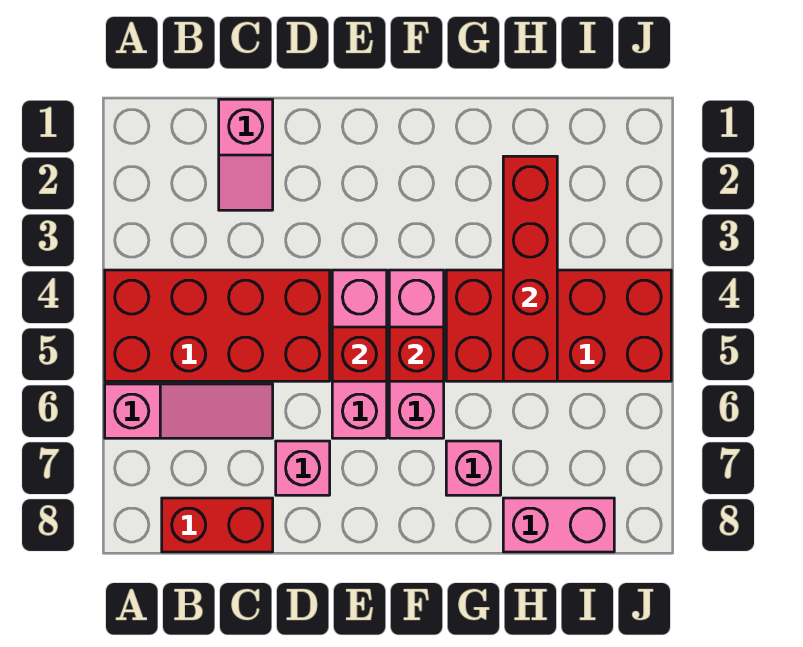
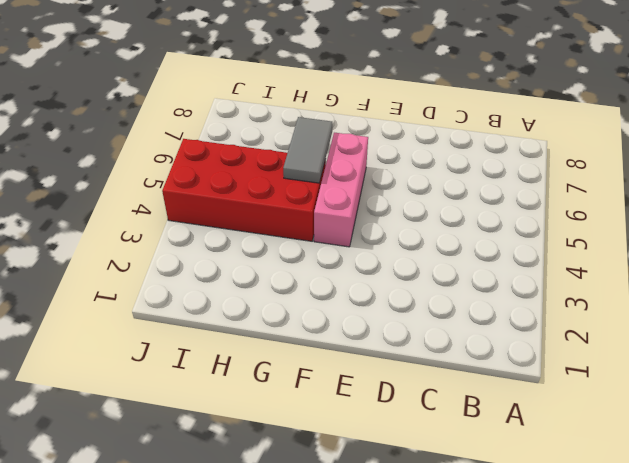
grey tile G5:G6 level 2 -> none
none -> red brick A4:D5 level 1
none -> pink slope A6:C6 level 1 top A
none -> red brick B8:C8 level 1

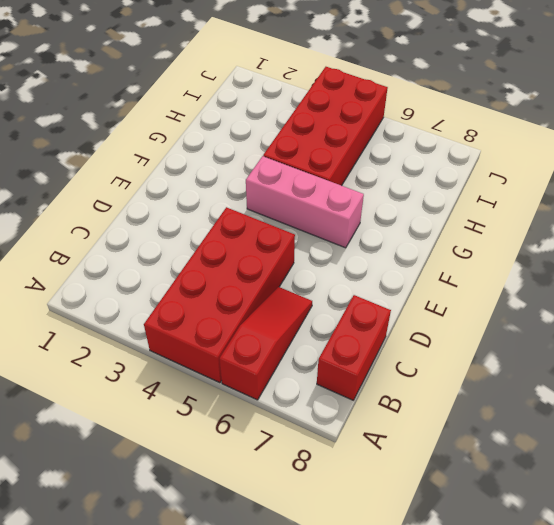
red slope A6:C6 level 1 top A -> pink slope A6:C6 level 1 top A
none -> pink slope C1:C2 level 1 top 1
none -> pink brick D7 level 1
none -> pink brick E4:E6 level 1

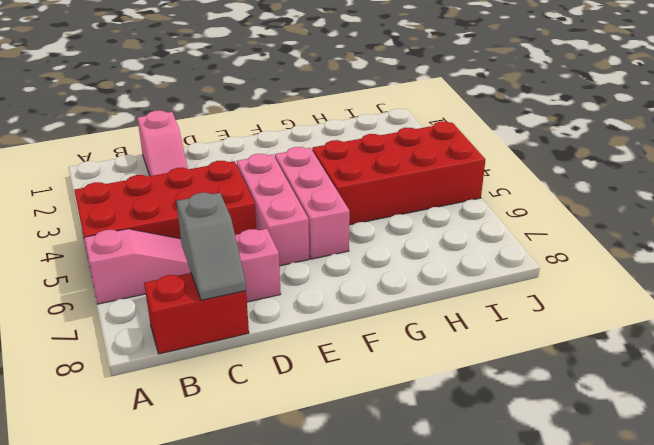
grey slope C7:C8 level 2 top 7 -> none
none -> pink brick G7 level 1
none -> pink brick H8:I8 level 1
none -> red brick E5 level 2

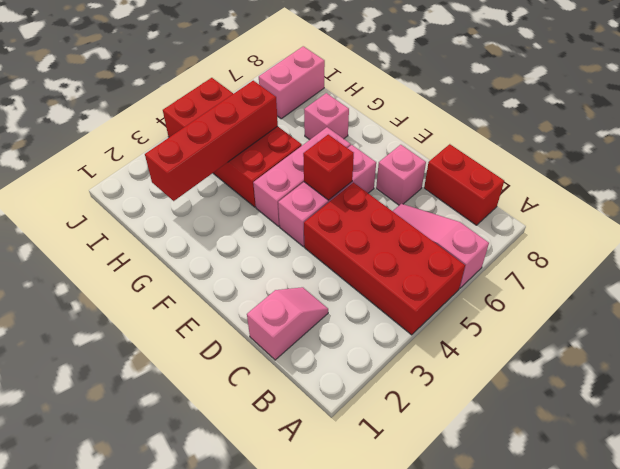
pink brick I7:I8 level 1 -> pink brick H8:I8 level 1
none -> red brick F5 level 2

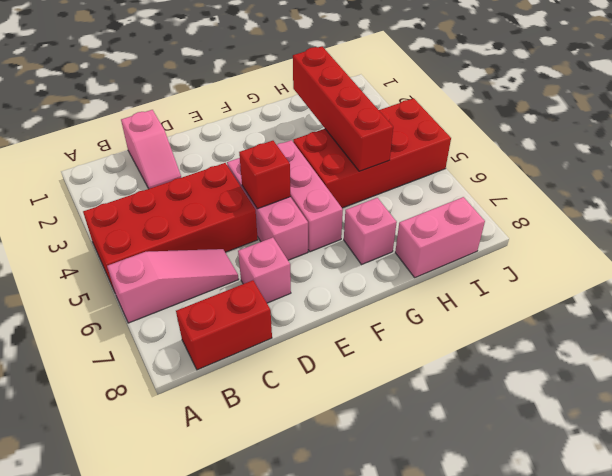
none -> red brick F5 level 2

